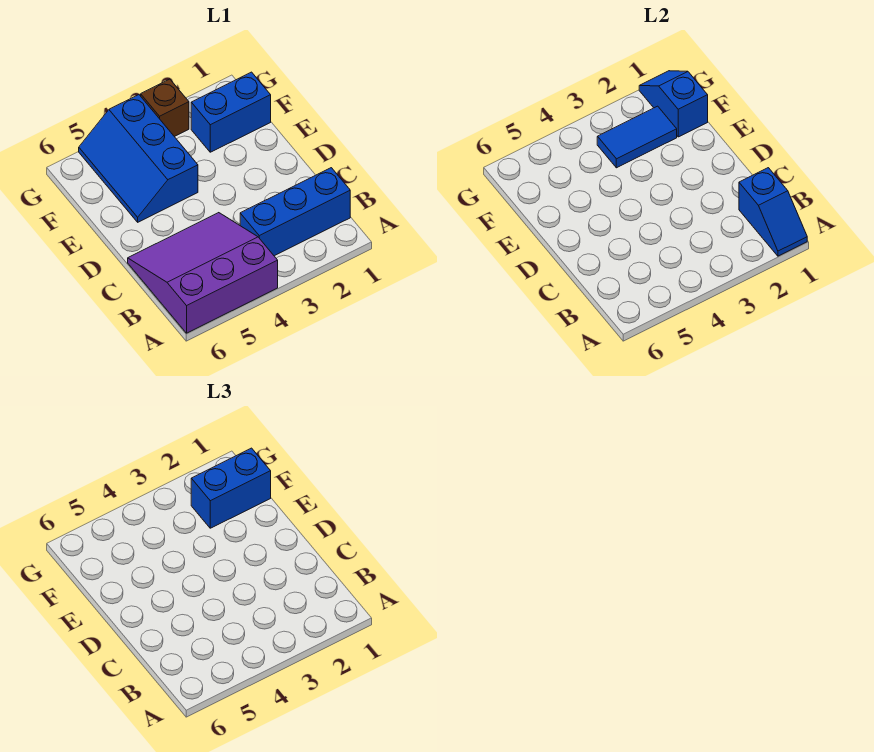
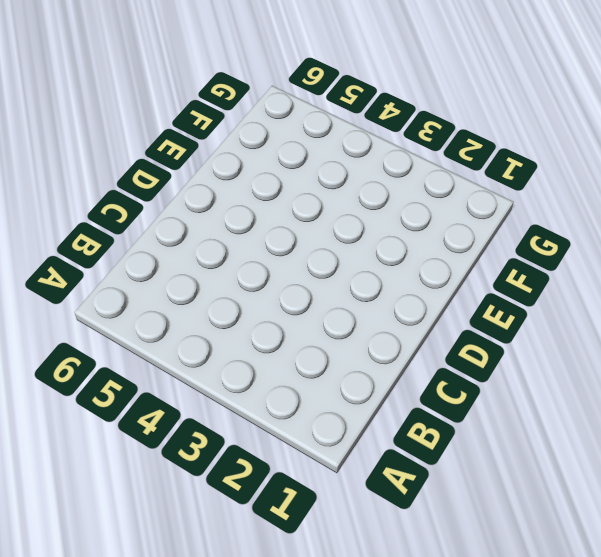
none -> purple slope A4:C6 level 1 top A
none -> blue brick B1:B3 level 1

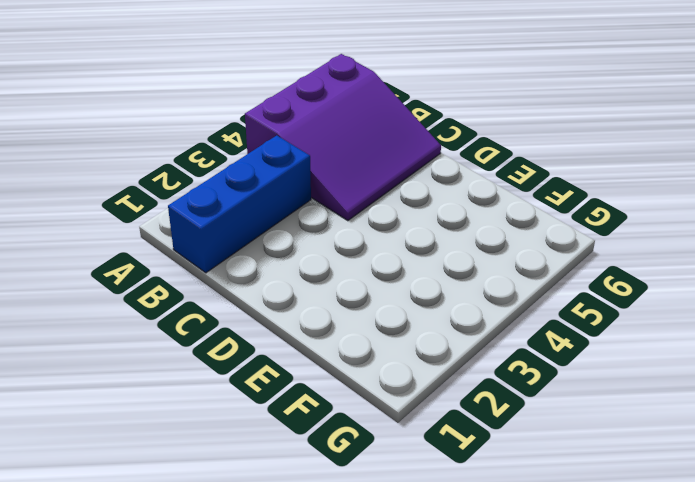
none -> blue slope E4:G5 level 1 top 4
none -> blue brick F1:F2 level 1

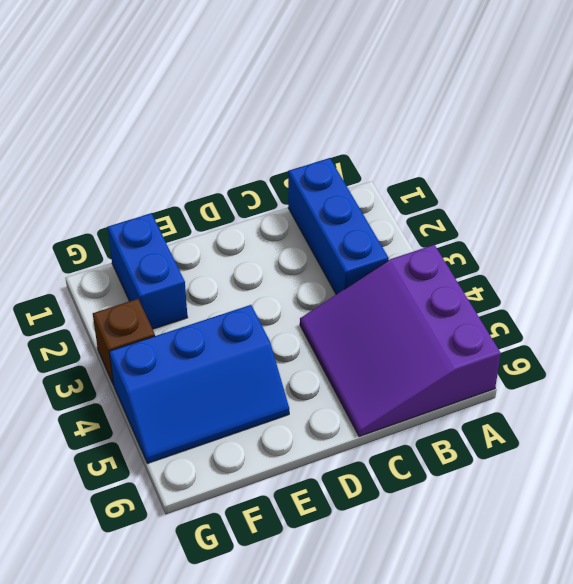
none -> blue slope A1:B1 level 2 top B
none -> blue slope F1:G1 level 2 top F

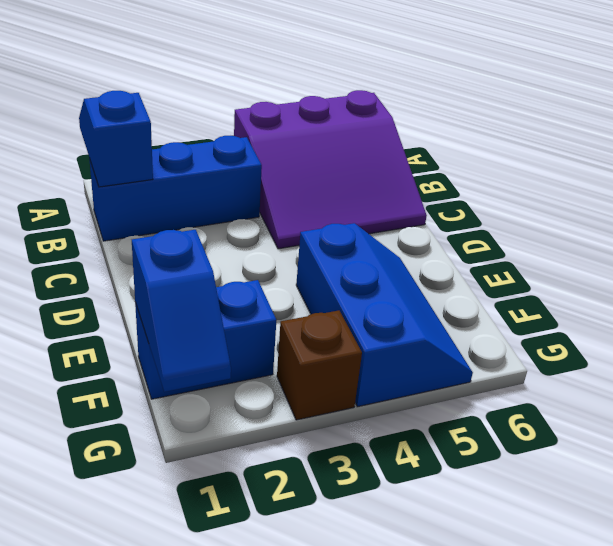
none -> blue tile F2:F3 level 2
none -> blue brick F1:F2 level 3

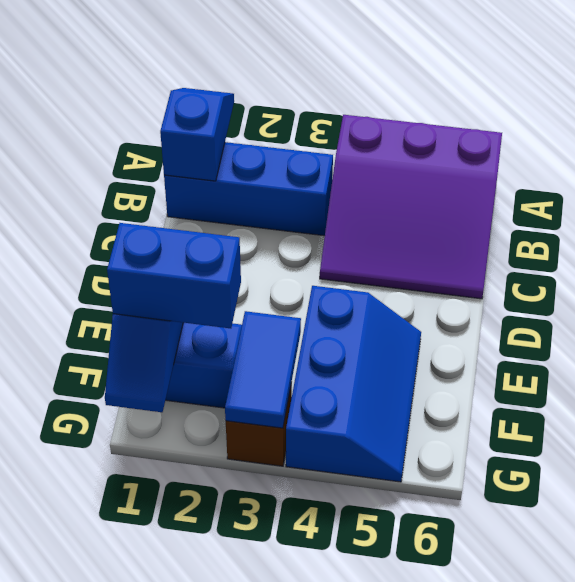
blue tile F3:G3 level 2 -> blue tile F2:F3 level 2

